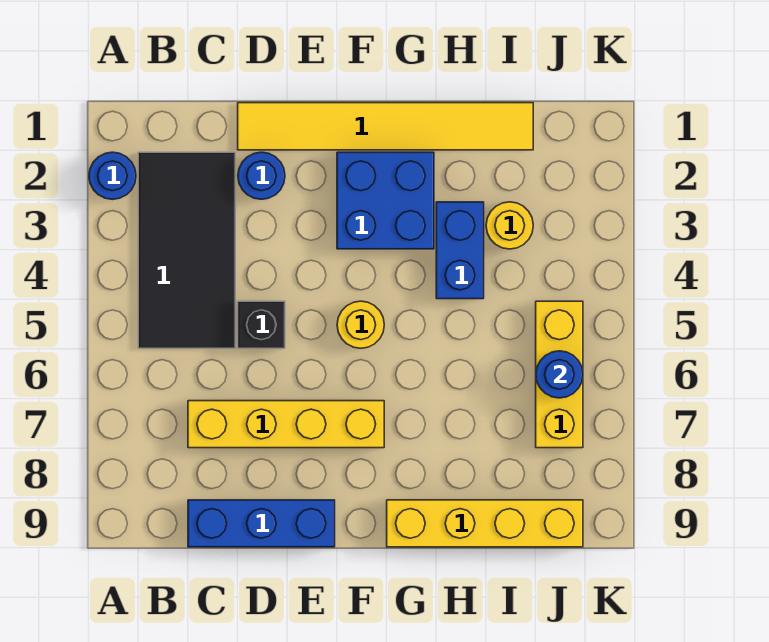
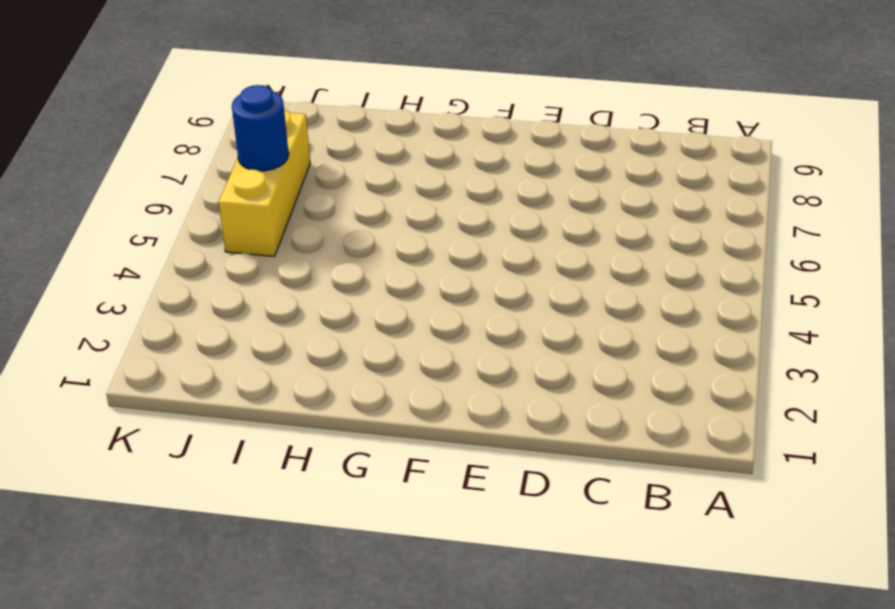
none -> blue round brick A2 level 1
none -> black tile B2:C5 level 1
none -> yellow brick C7:F7 level 1

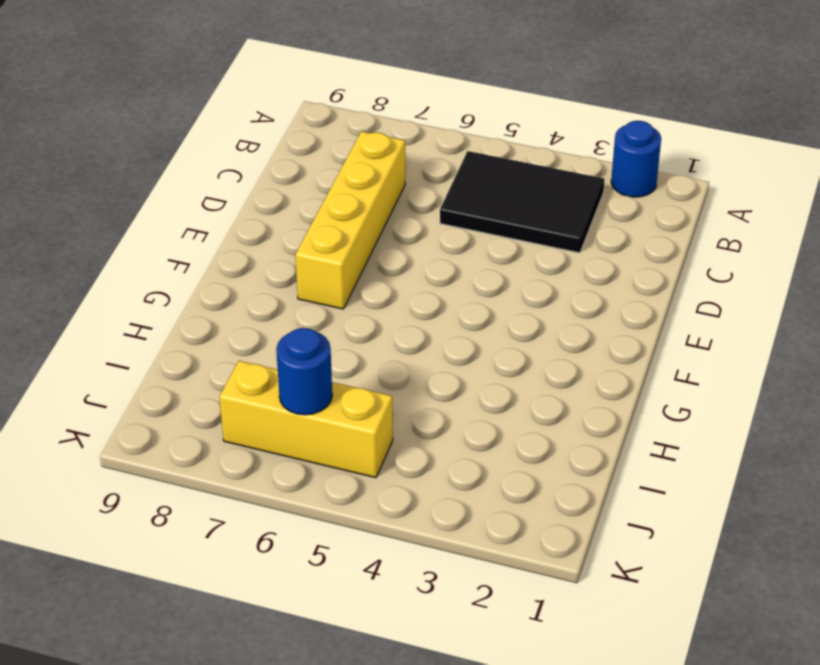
black tile B3:C5 level 1 -> black tile B2:C5 level 1
none -> blue brick C9:E9 level 1
none -> yellow tile D1:I1 level 1
none -> blue round brick D2 level 1

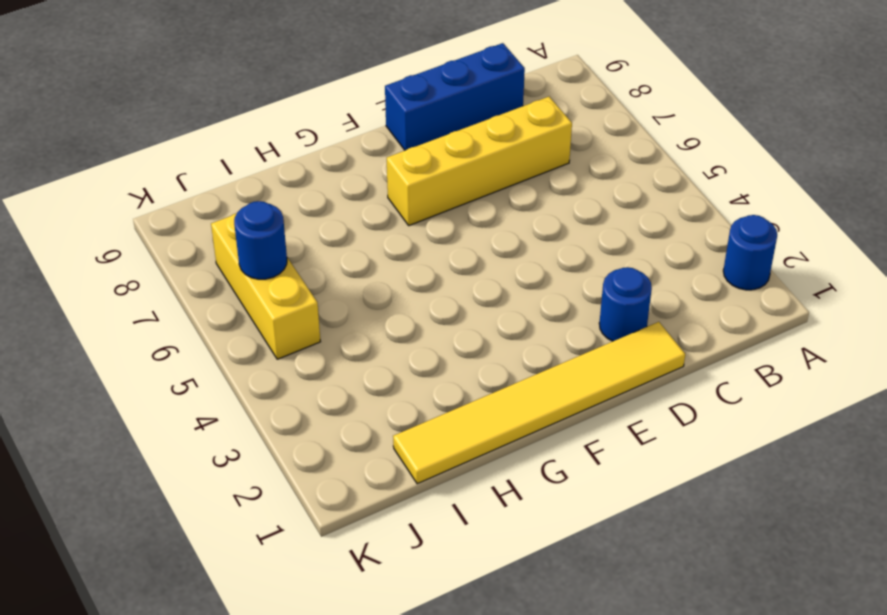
none -> black tile B2:C5 level 1
none -> black brick D5 level 1
none -> blue brick F2:G3 level 1

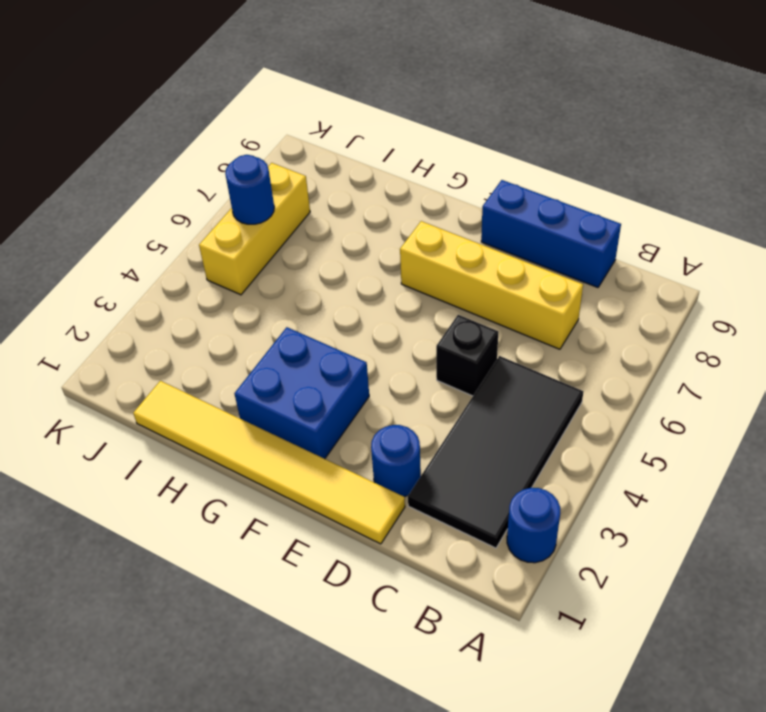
none -> yellow round brick F5 level 1
none -> yellow brick G9:J9 level 1
none -> blue brick H3:H4 level 1

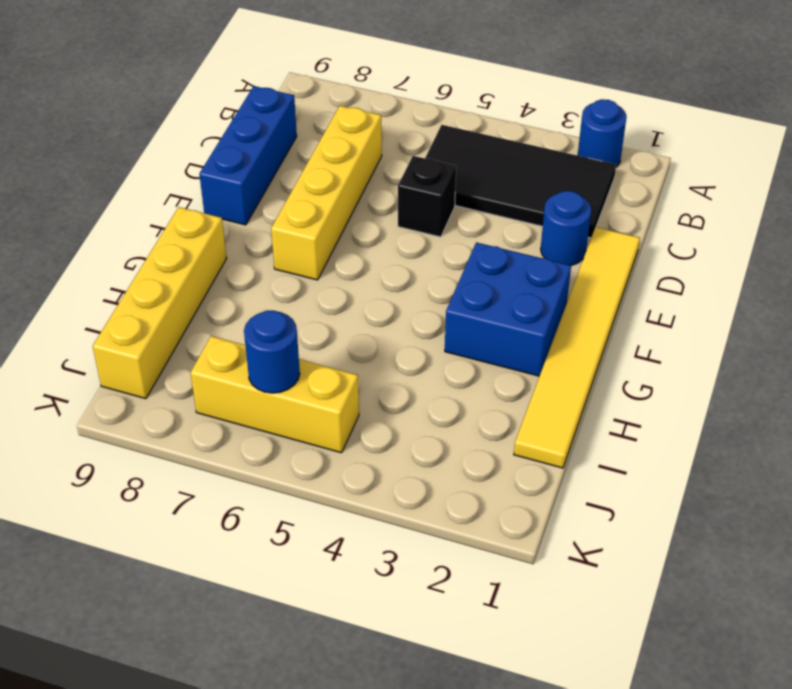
none -> yellow round brick F5 level 1
none -> blue brick H3:H4 level 1
none -> yellow round brick I3 level 1

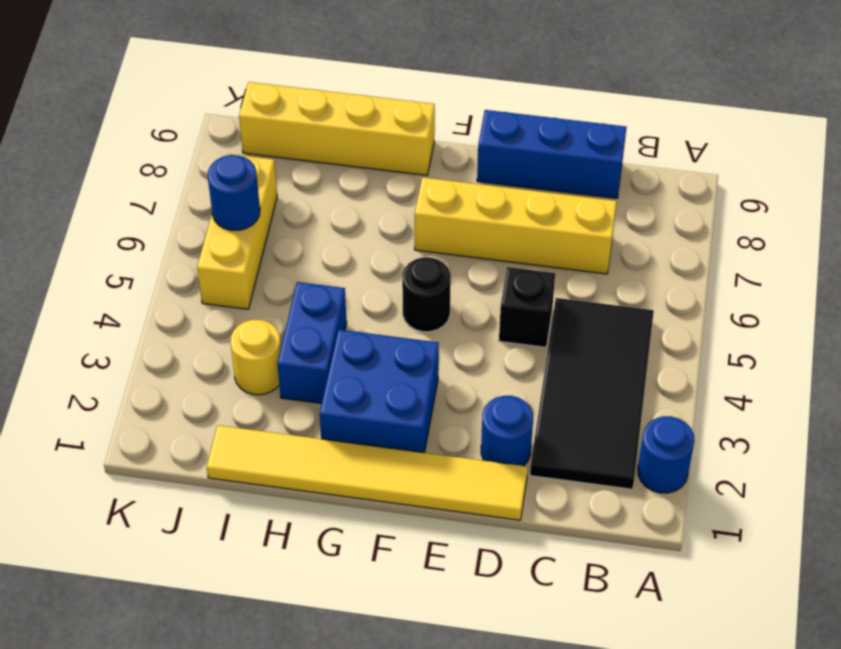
black round brick F5 level 1 -> yellow round brick F5 level 1

